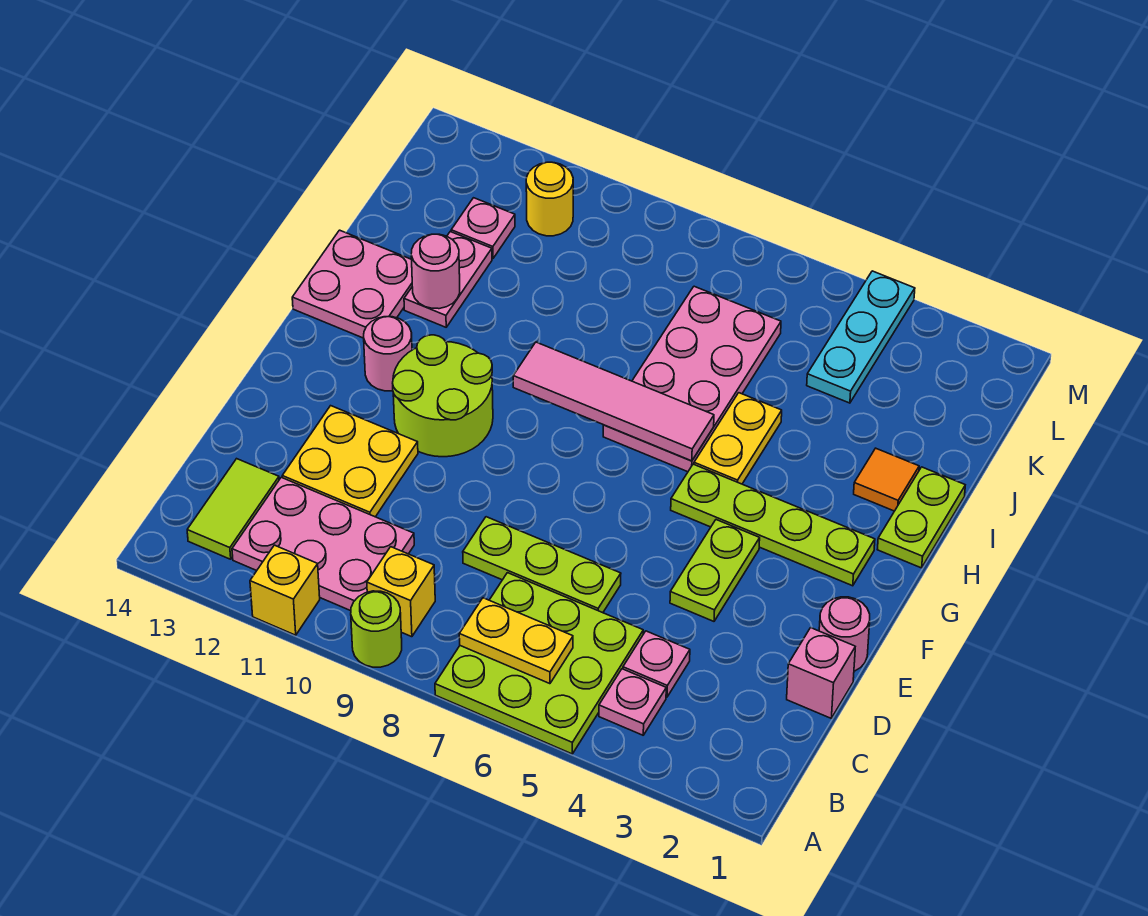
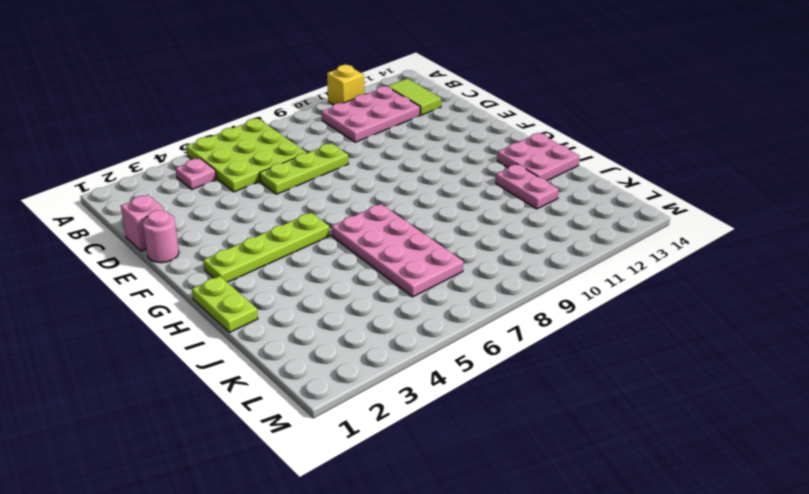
none -> lime round brick A9 level 1
none -> yellow brick B9 level 1
none -> pink plate C4 level 1

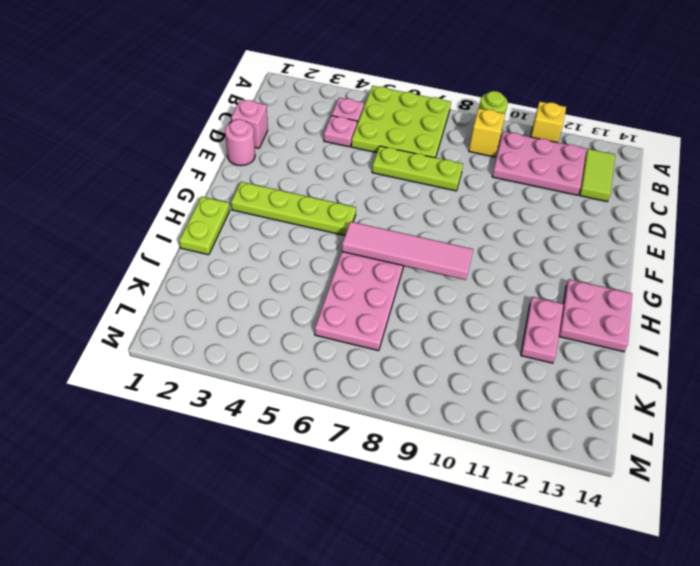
none -> yellow plate D11:E12 level 1
none -> lime plate E4:F4 level 1
none -> lime round brick F10:G11 level 1

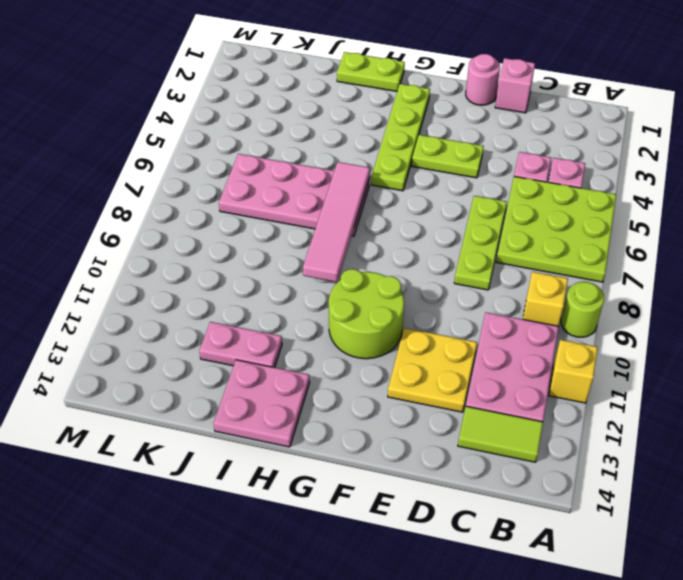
none -> pink round brick G12 level 1
none -> yellow plate H5:I5 level 1
none -> orange tile I2 level 1

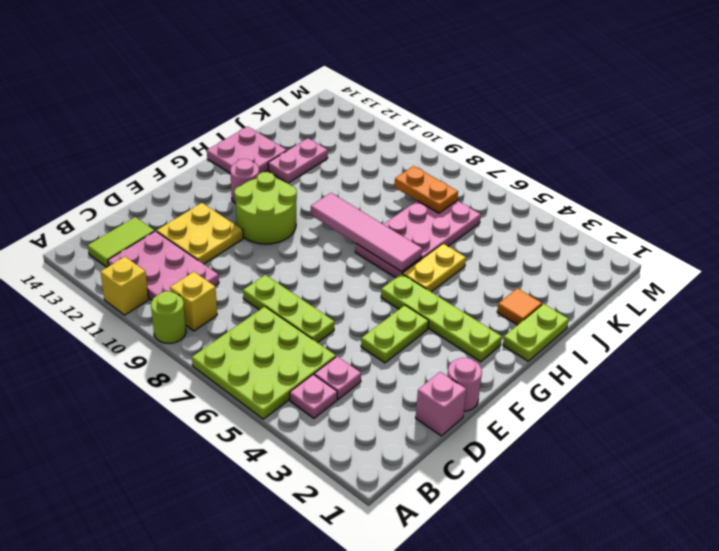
orange plate K7:K8 level 2 -> none
none -> cyan plate K4:M4 level 1
none -> pink plate K12 level 1
none -> yellow round brick L11 level 1

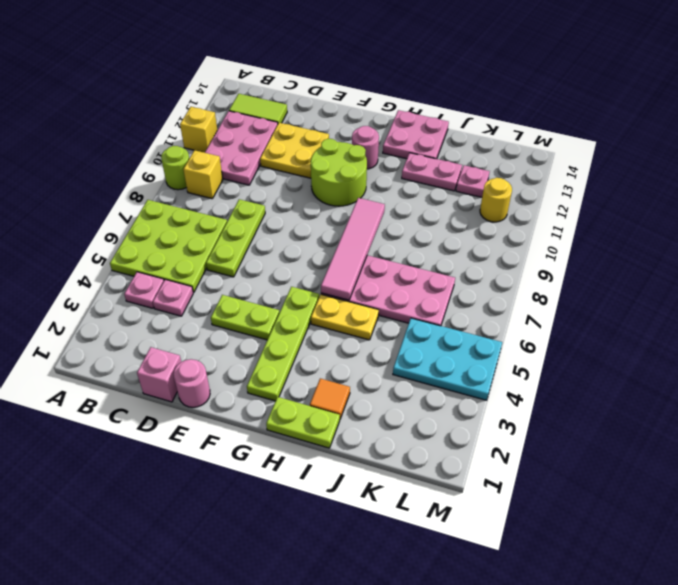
cyan plate K4:M5 level 1 -> cyan plate K4:M4 level 1
none -> yellow plate B6:B7 level 2
none -> pink round brick I12 level 2

